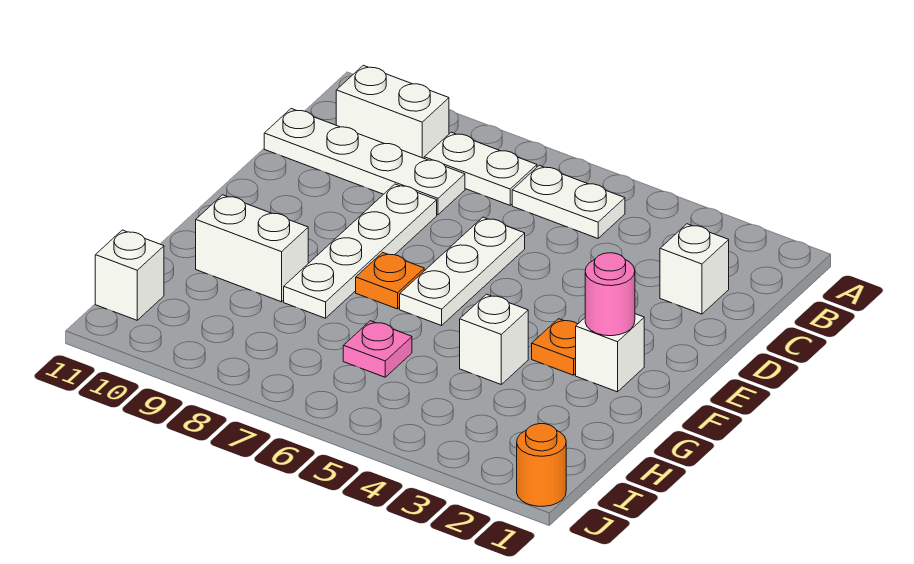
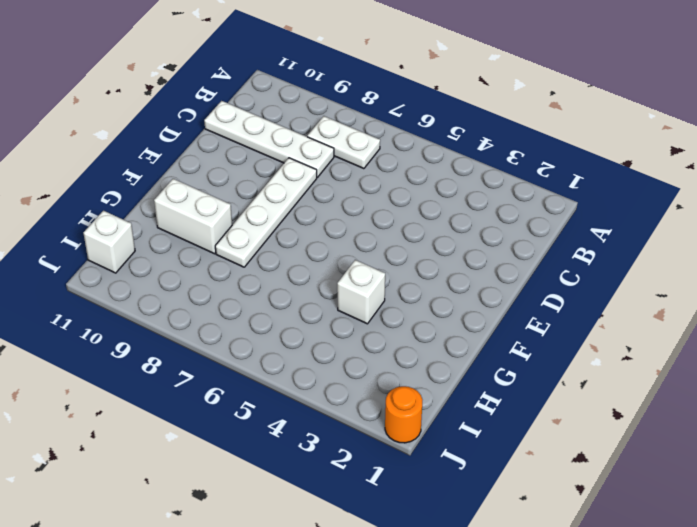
none -> white plate B5:B6 level 1
none -> white brick B9:B10 level 1
none -> white brick C2 level 1

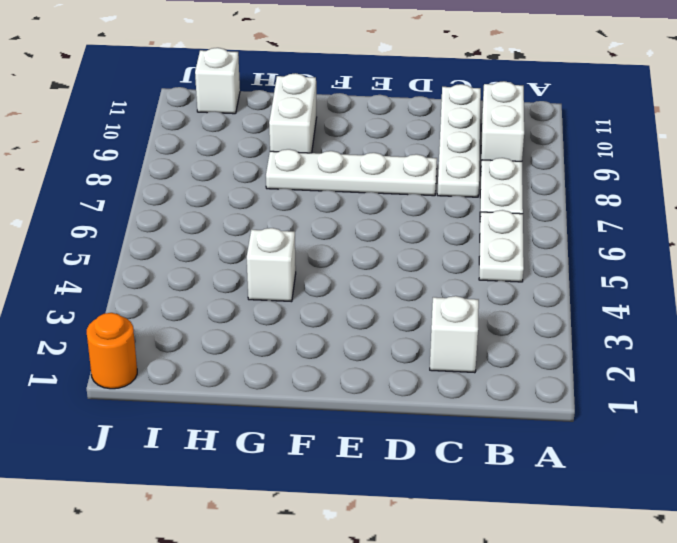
none -> white plate D6:F6 level 1
none -> white brick F2 level 1
none -> orange plate F3 level 1

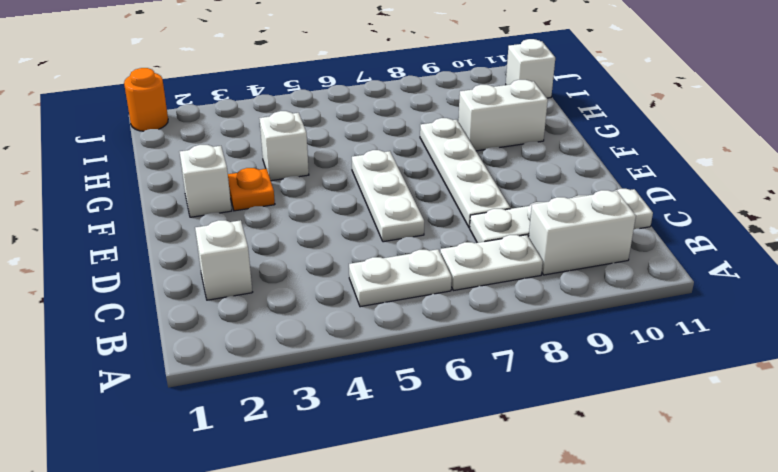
none -> orange plate F7 level 1
none -> pink plate H6 level 1
none -> pink round brick F2 level 2

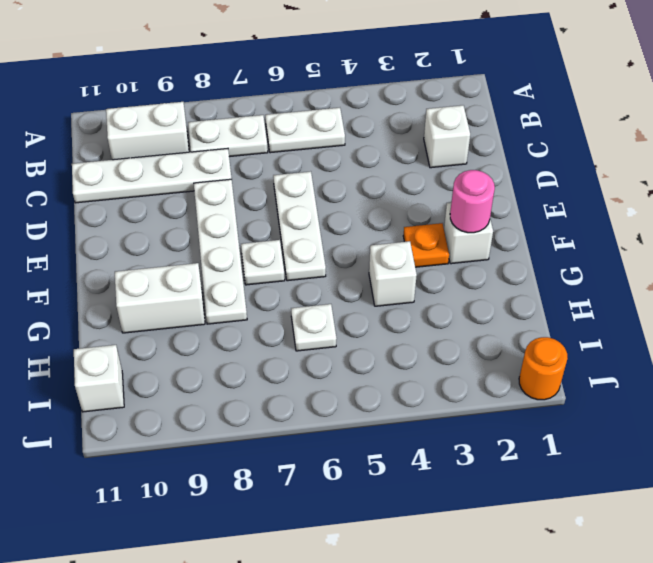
white plate F7 level 1 -> orange plate F7 level 1
white plate H6 level 1 -> pink plate H6 level 1

